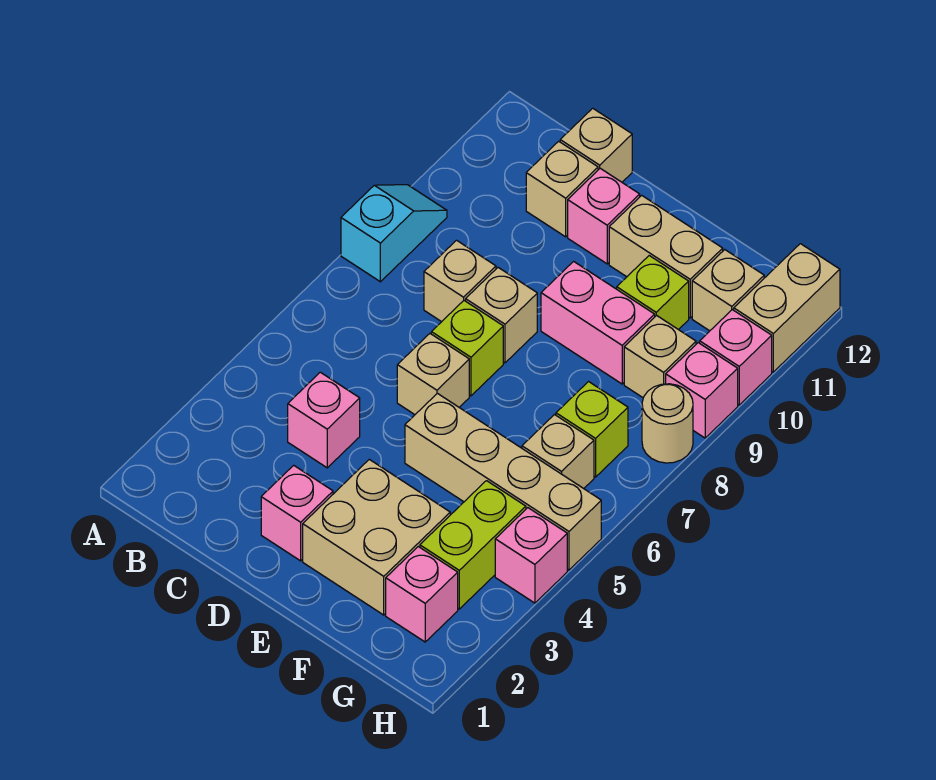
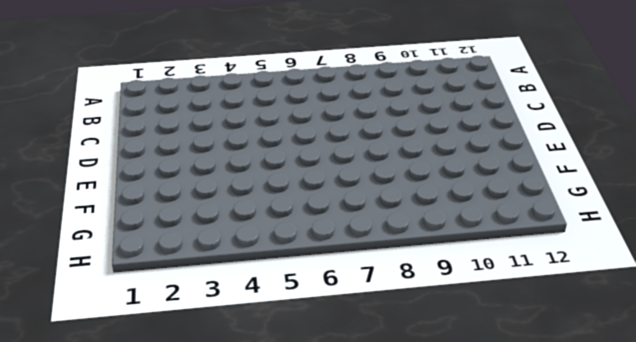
none -> cyan slope A8:A9 level 1 top 8
none -> pink brick C4 level 1
none -> tan brick C8 level 1

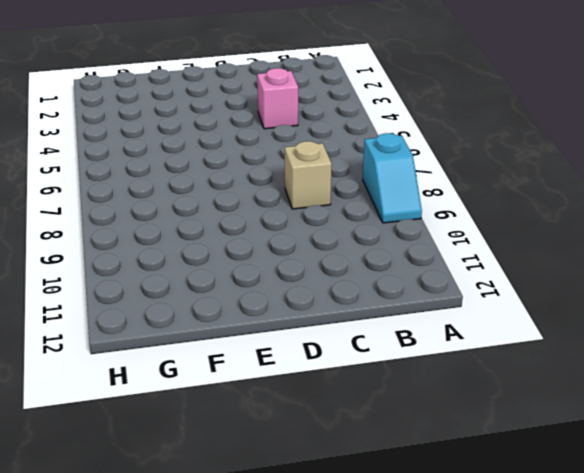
none -> tan brick C11 level 1
none -> tan brick C12 level 1
none -> pink brick D2 level 1

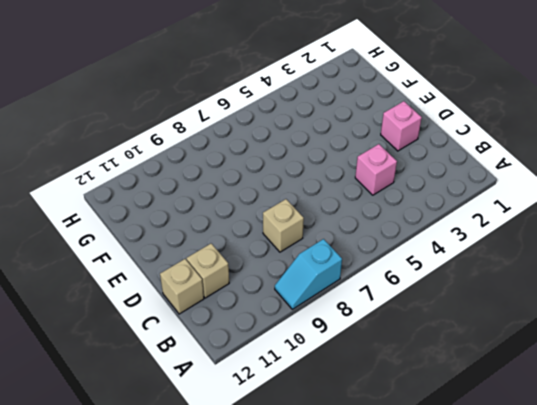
none -> tan brick D6 level 1
none -> lime brick D7 level 1
none -> tan brick D8 level 1

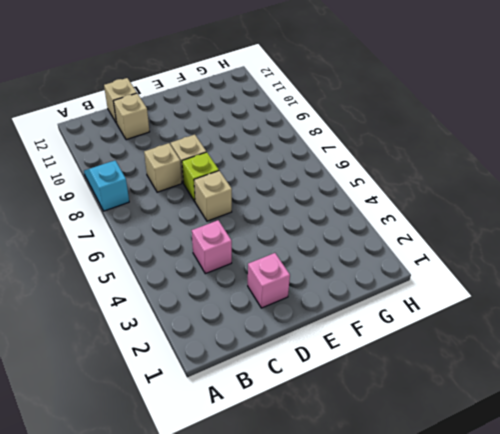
none -> pink brick D11 level 1
none -> tan brick E2:F3 level 1
none -> tan brick E5:H5 level 1

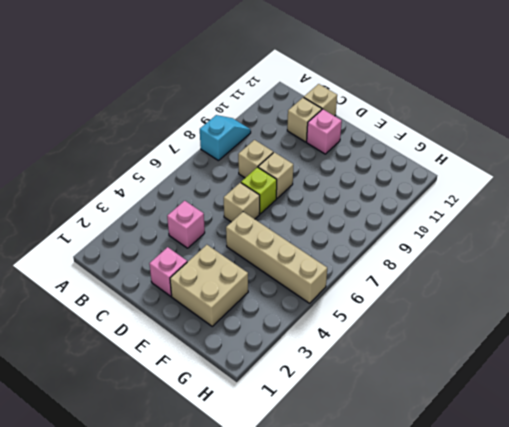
none -> pink brick E9:F9 level 1
none -> tan brick E11:F11 level 1
none -> lime brick F10 level 1

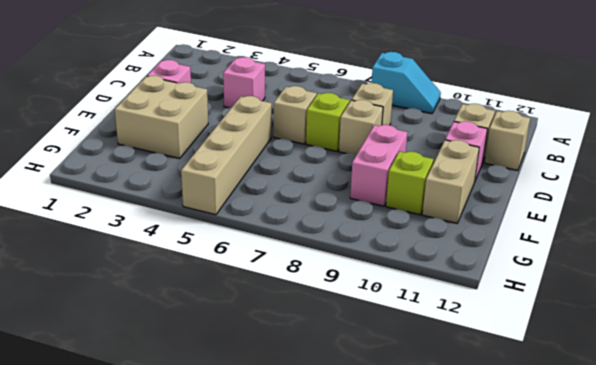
none -> pink brick G2 level 1
none -> lime brick G3:G4 level 1
none -> tan brick G6 level 1

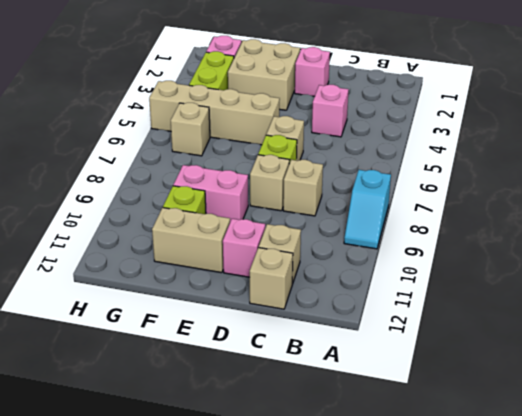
none -> lime brick G7 level 1
none -> tan brick G9 level 1
none -> tan brick G11 level 1

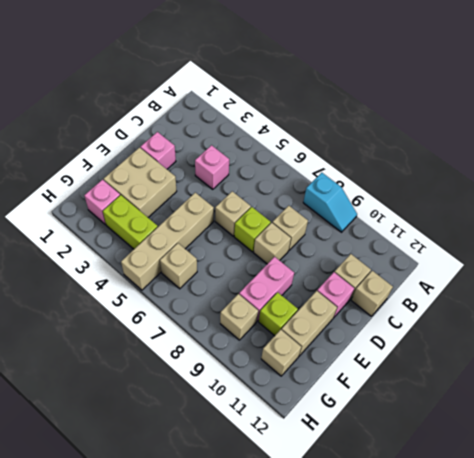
none -> lime brick G7 level 1
none -> pink brick H4 level 1
none -> tan round brick H8 level 1

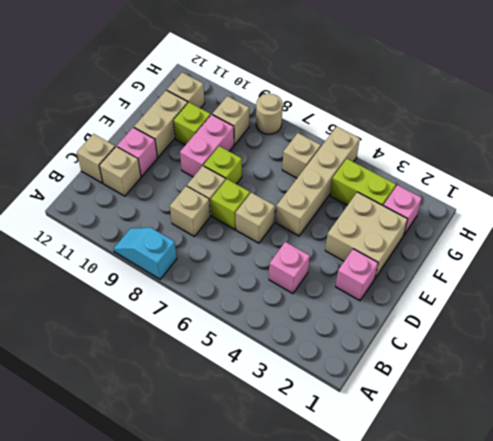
lime brick E8 level 1 -> lime brick G7 level 1
none -> pink brick H4 level 1
none -> pink brick H9 level 1
none -> pink brick H10 level 1

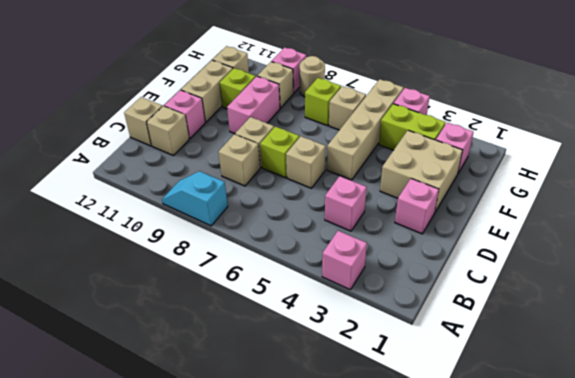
pink brick A3 level 1 -> pink brick H10 level 1
none -> tan brick H11:H12 level 1

